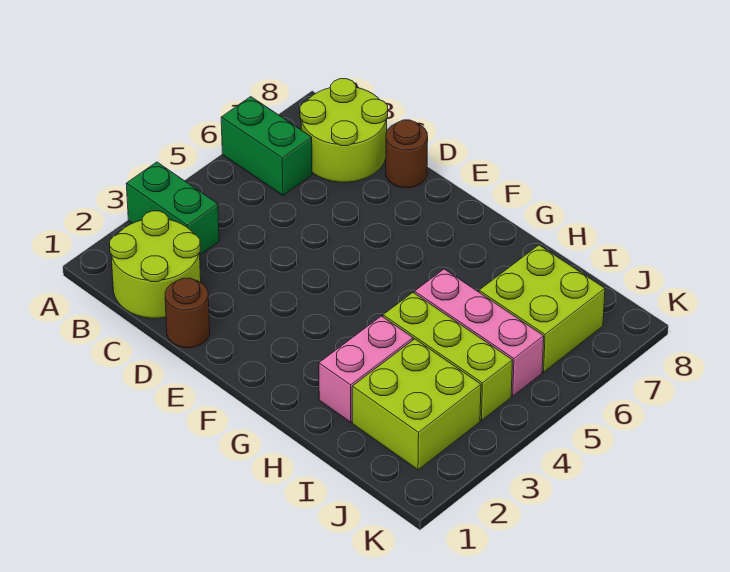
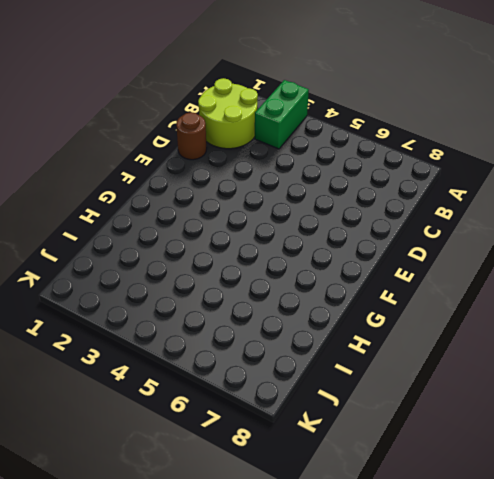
none -> green brick A6:B6 level 1
none -> lime round brick B7:C8 level 1

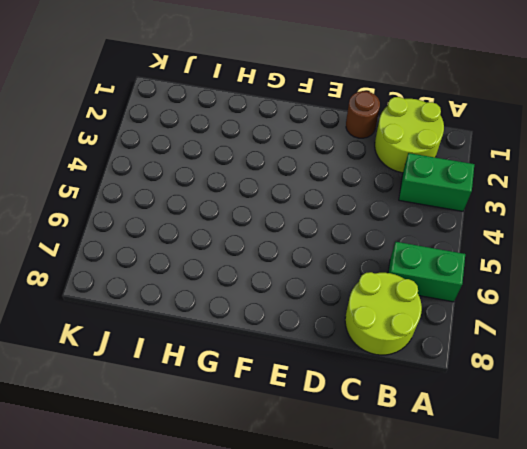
none -> brown round brick D8 level 1
none -> pink brick H2:H3 level 1

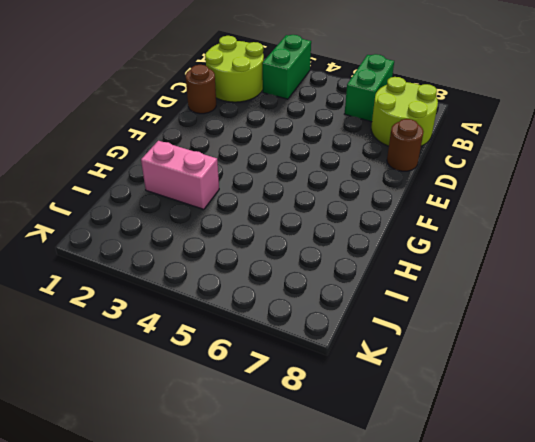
none -> lime brick H4:J4 level 1
none -> pink brick H5:J5 level 1

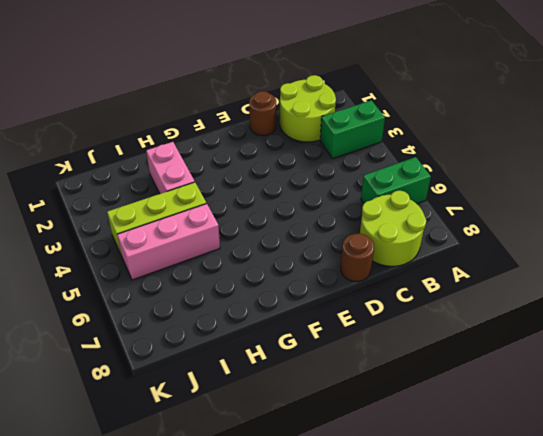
none -> lime brick I2:J3 level 1
none -> lime brick I6:J7 level 1

